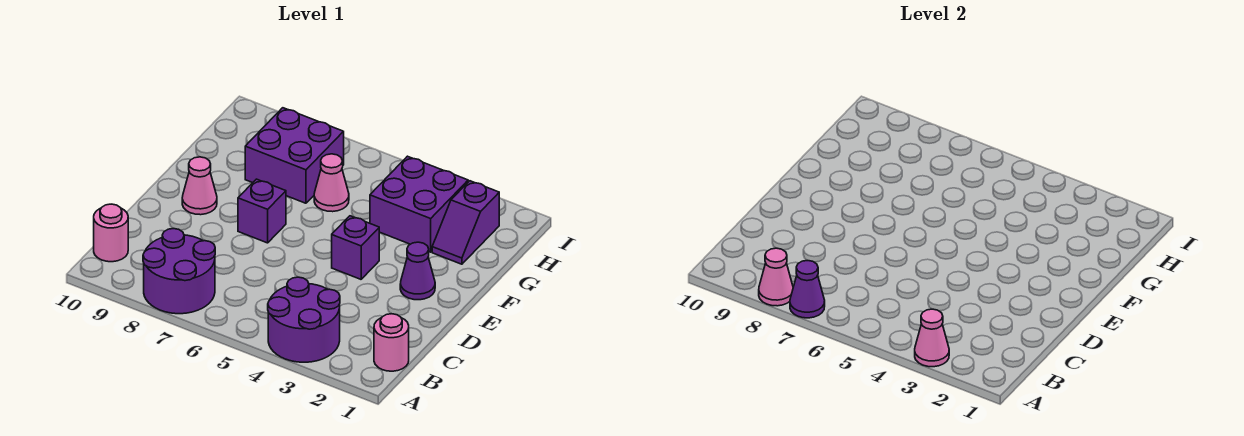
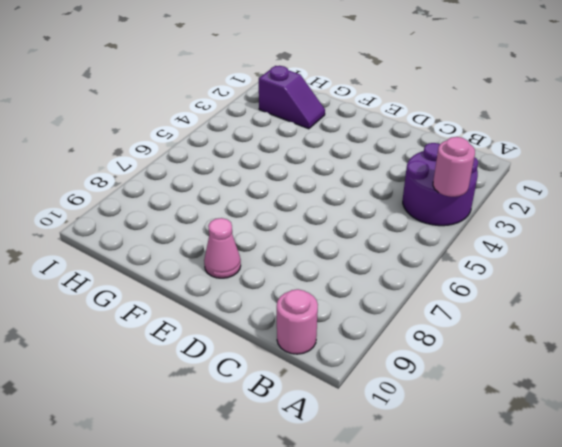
pink round brick A4 level 2 -> pink round brick B1 level 1
none -> purple round brick A7:B8 level 1
none -> purple cone E2 level 1
none -> purple brick E4 level 1

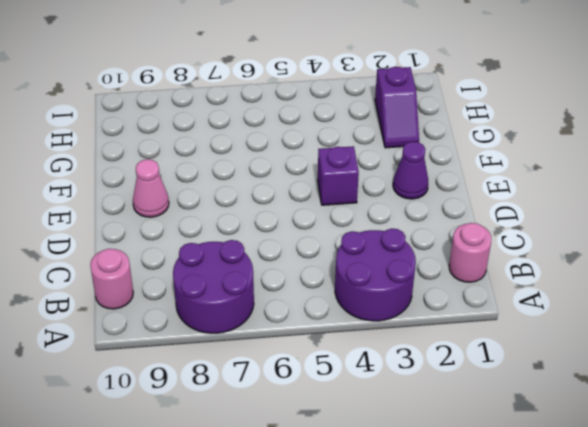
none -> purple brick E7 level 1
none -> purple brick G3:H4 level 1
none -> pink cone G6 level 1

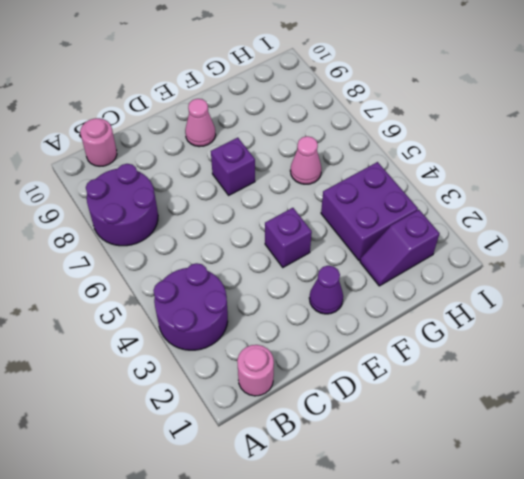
none -> purple brick G7:H8 level 1
none -> pink cone A3 level 2
none -> purple cone A7 level 2

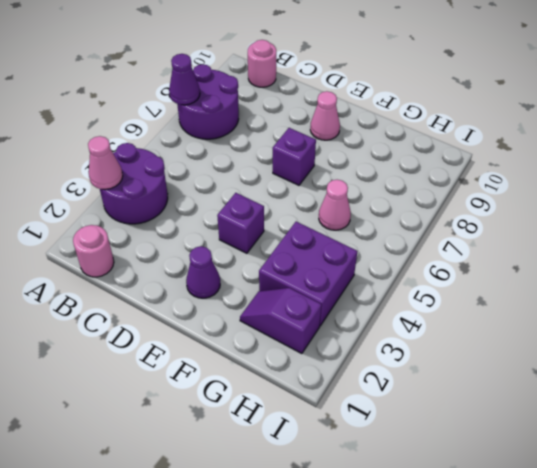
none -> purple brick G7:H8 level 1
none -> pink cone A8 level 2

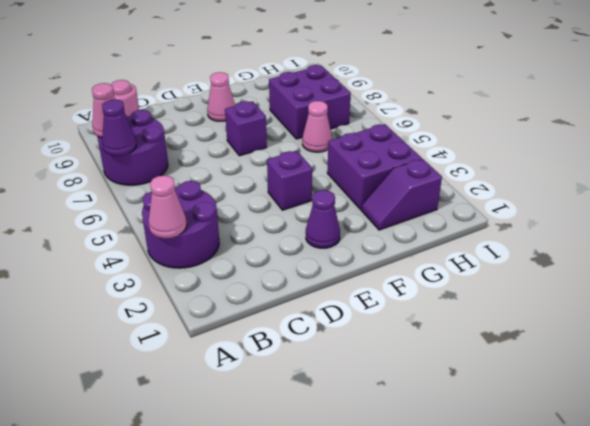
none -> pink round brick B1 level 1

